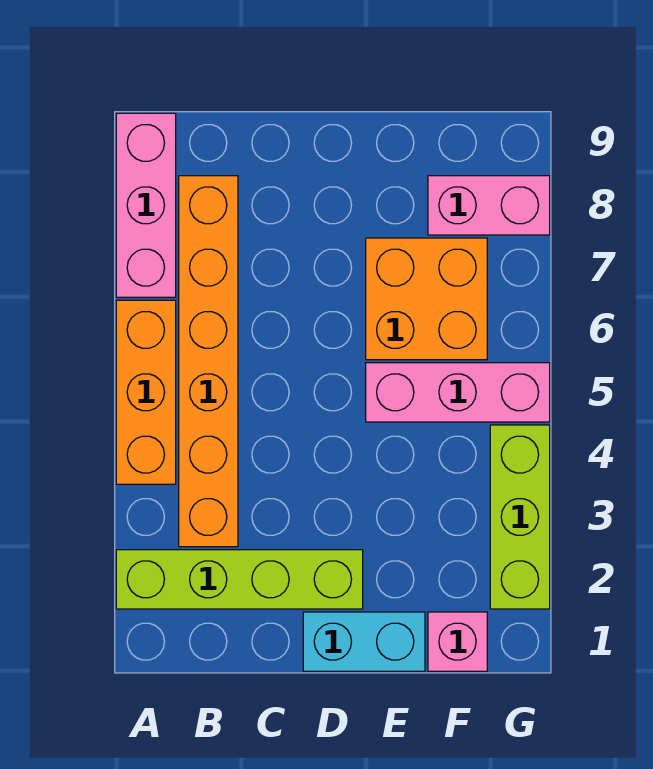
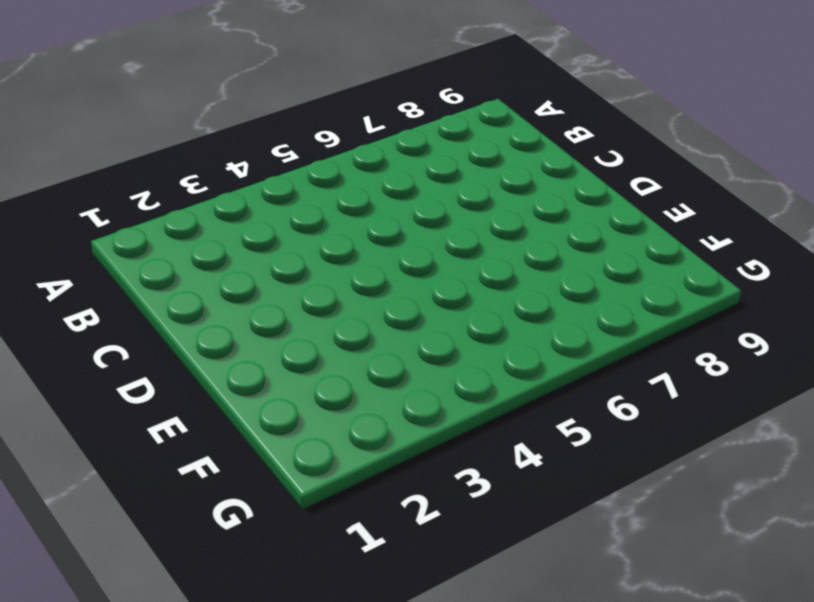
none -> lime brick A2:D2 level 1
none -> orange brick A4:A6 level 1

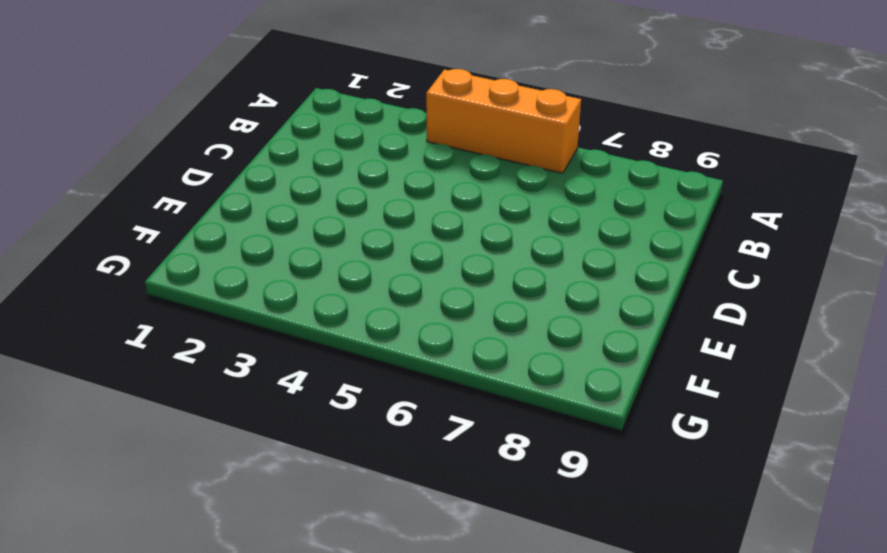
none -> lime brick A2:D2 level 1
none -> pink brick A7:A9 level 1

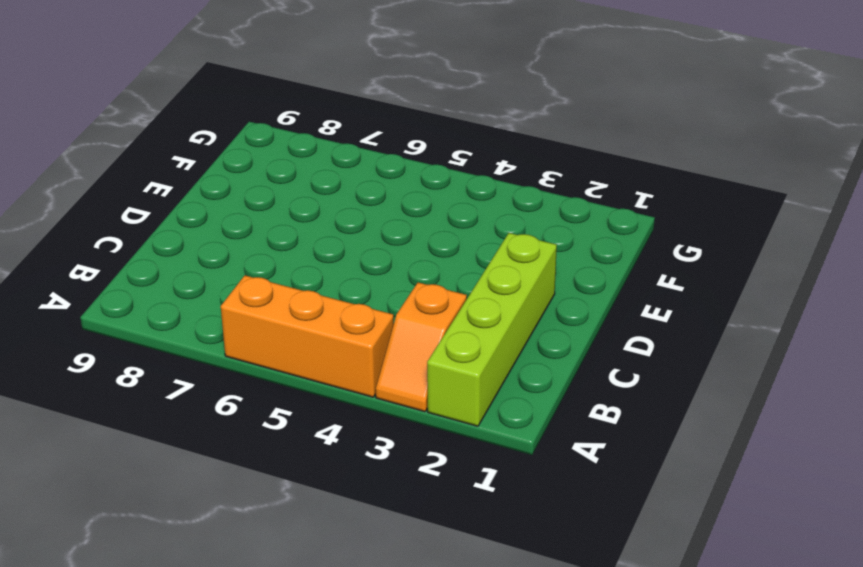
orange slope A3:B3 level 1 top B -> orange brick B3:B8 level 1
none -> pink brick A7:A9 level 1
none -> cyan brick D1:E1 level 1

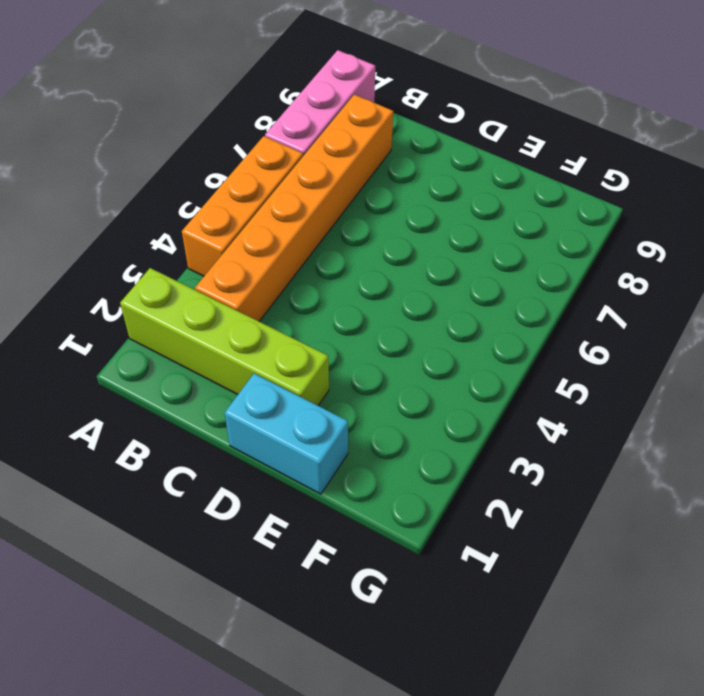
none -> pink brick E5:G5 level 1
none -> orange brick E6:F7 level 1

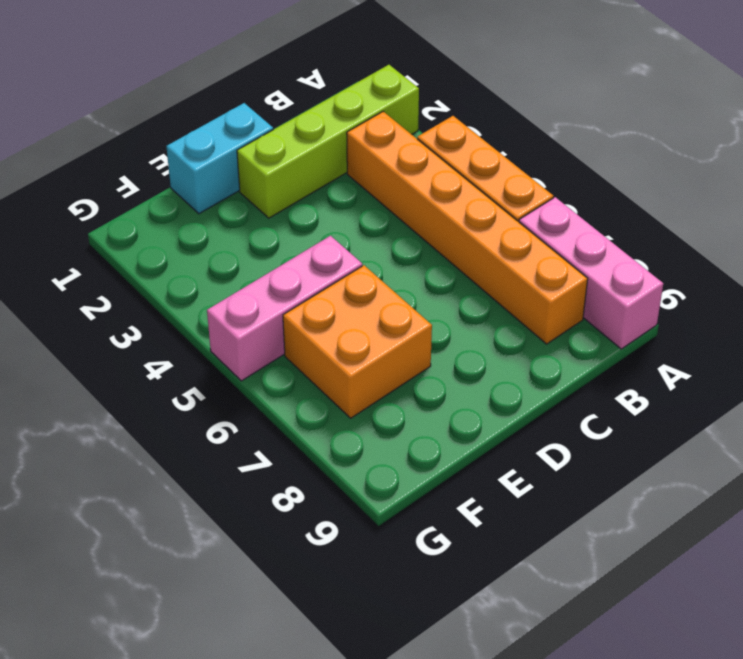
none -> pink brick F1 level 1
none -> pink brick F8:G8 level 1

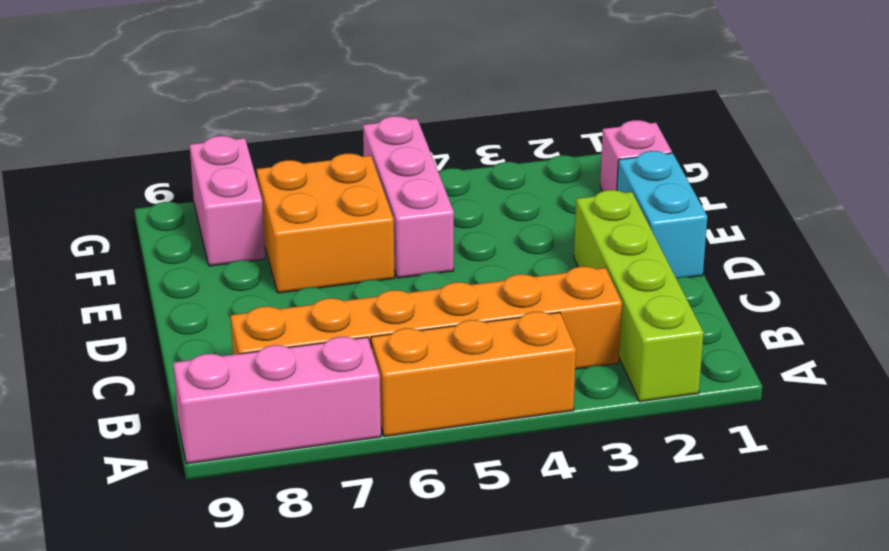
none -> lime brick G2:G4 level 1

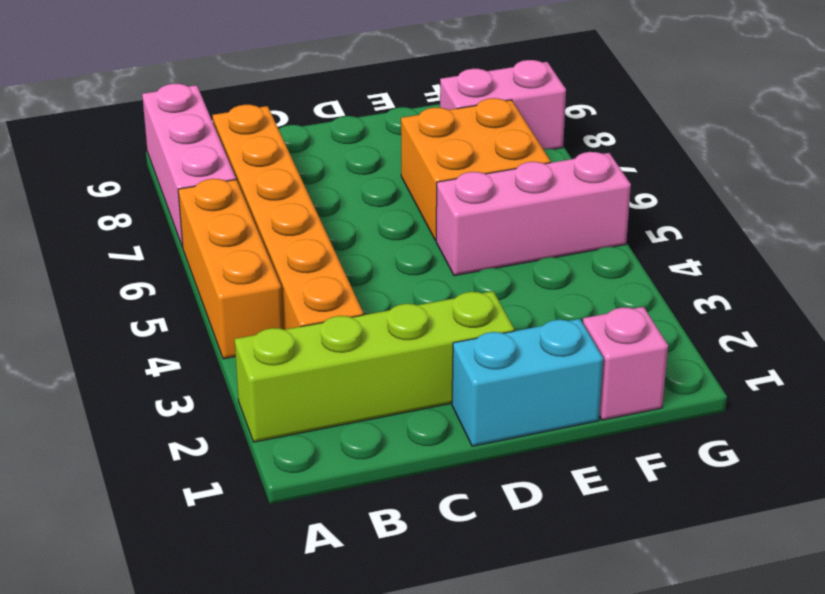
none -> lime brick G2:G4 level 1

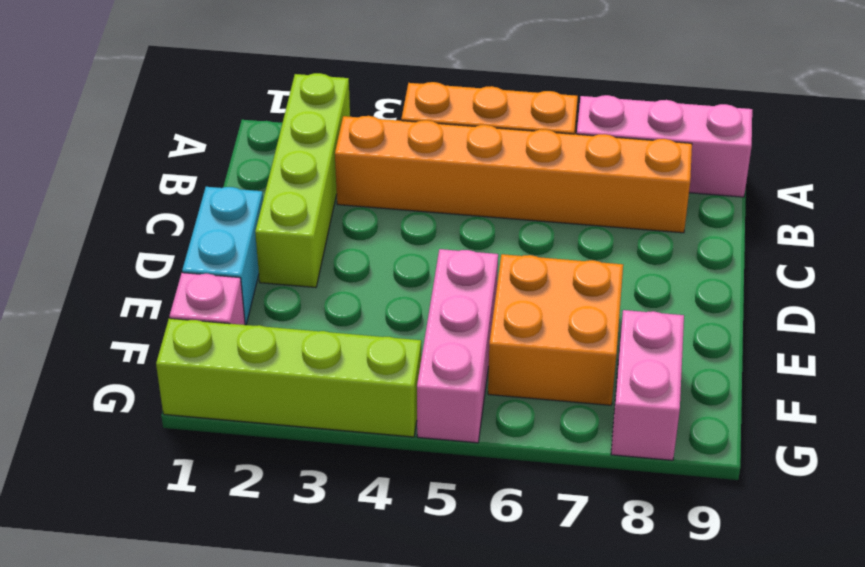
lime brick G1:G4 level 1 -> lime brick G2:G4 level 1

